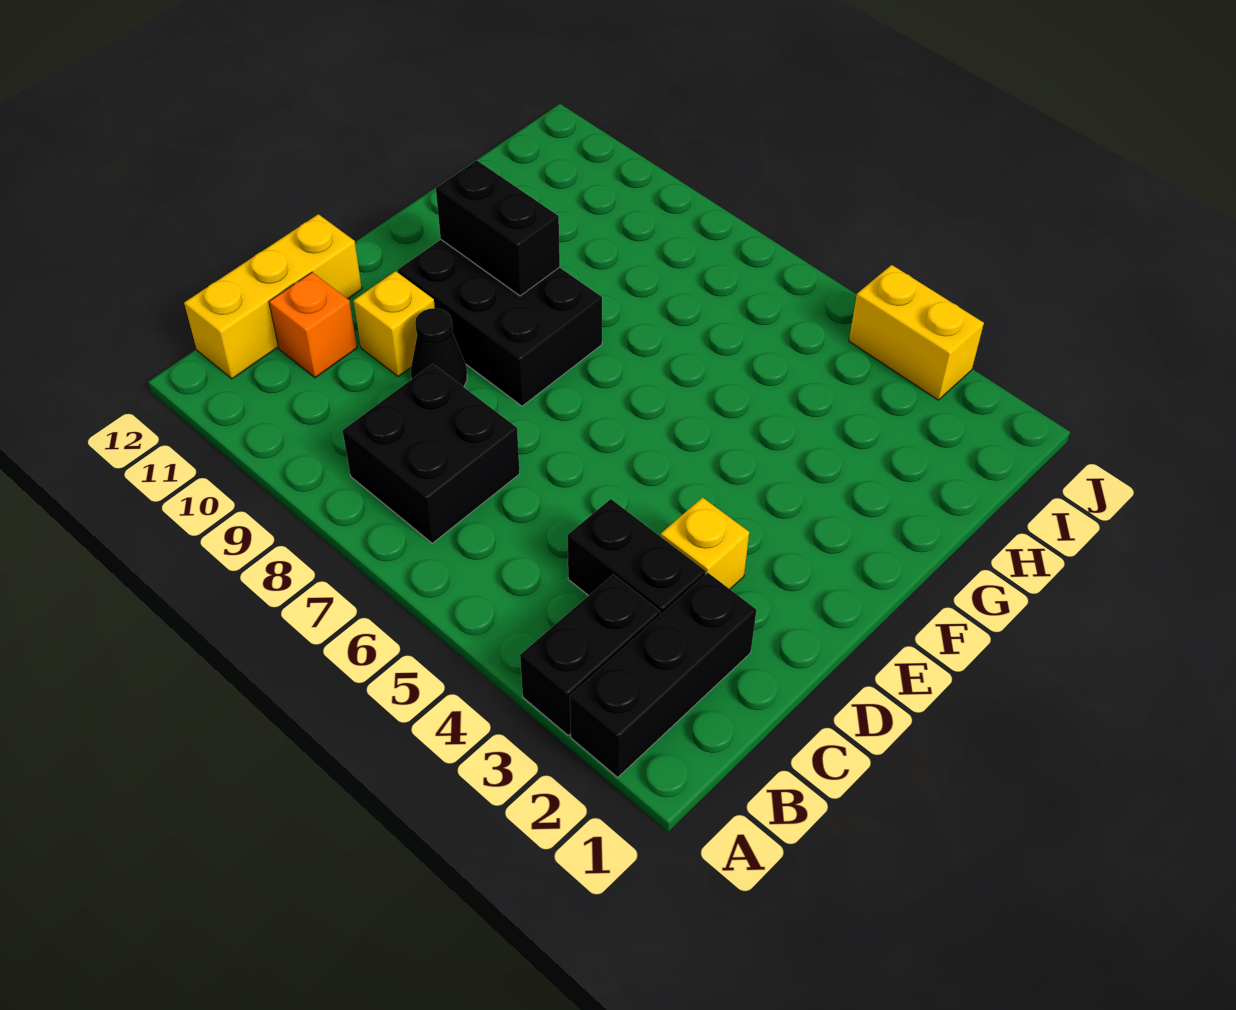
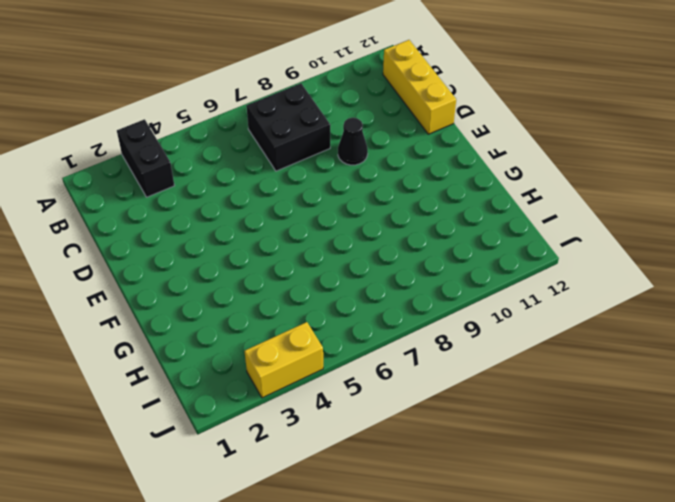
none -> black brick A2:C2 level 1
none -> black brick C3:C4 level 1
none -> orange brick C11 level 1

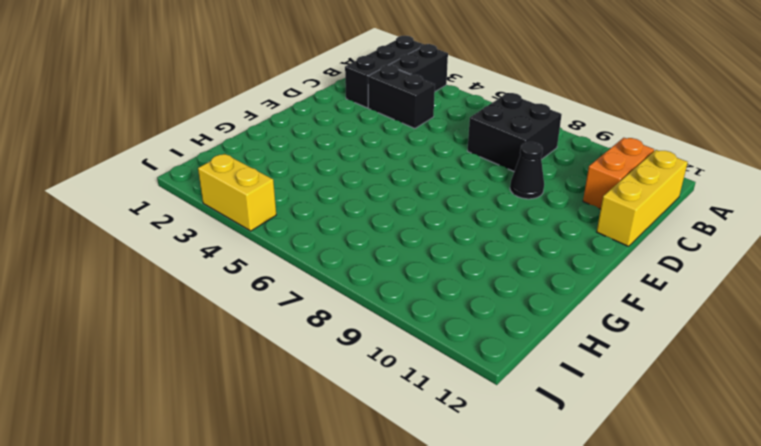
orange brick B11:C11 level 1 -> orange brick C11 level 1
none -> yellow brick D3 level 1
none -> yellow brick D10 level 1
none -> black brick E8:F10 level 1

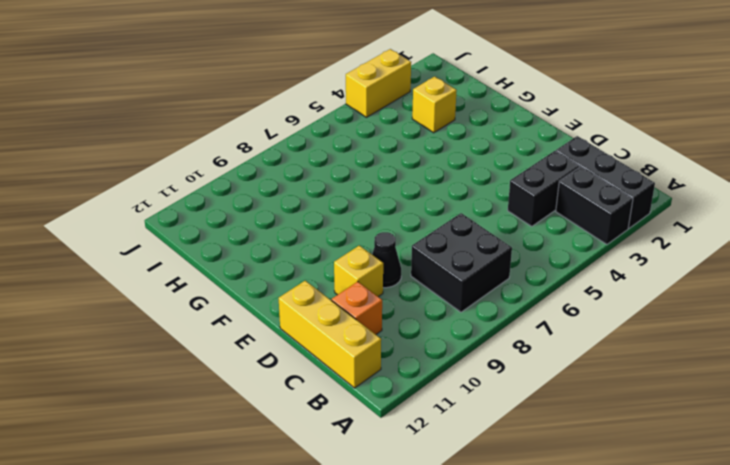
yellow brick H3 level 1 -> yellow brick D3 level 1
none -> black brick E8:F10 level 1
none -> black brick F9:F10 level 2

